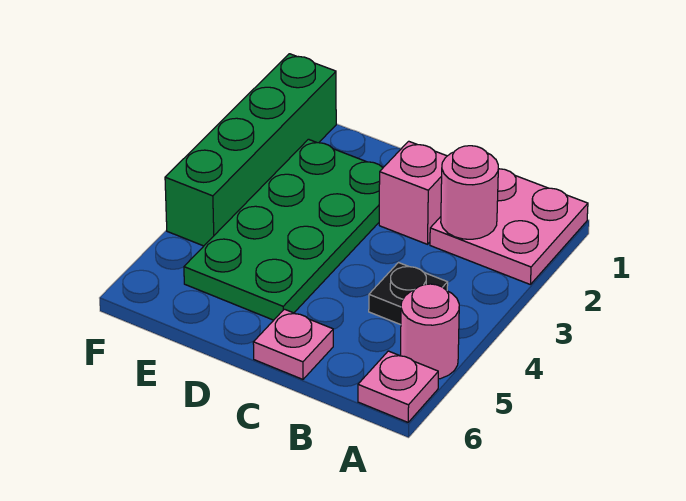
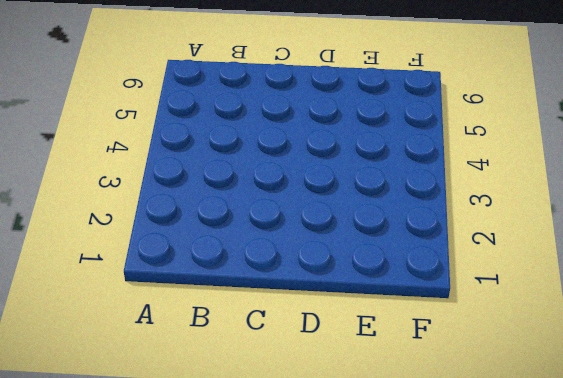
none -> pink plate A1:B2 level 1
none -> pink round brick A5 level 1

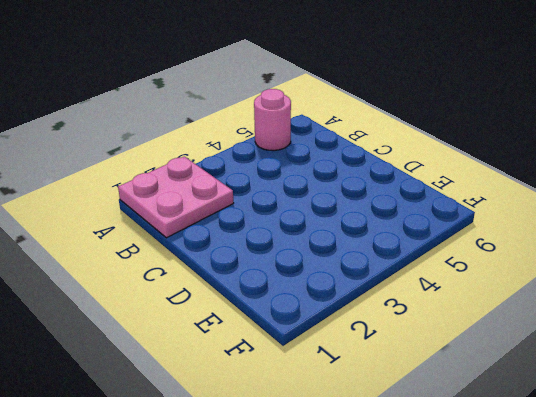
none -> pink plate A6 level 1
none -> black plate B4 level 1

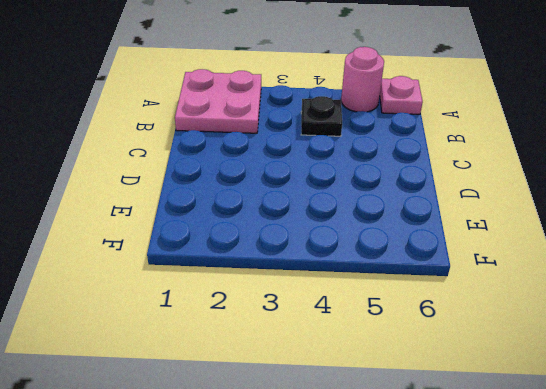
none -> pink brick C2 level 1
none -> pink plate C6 level 1

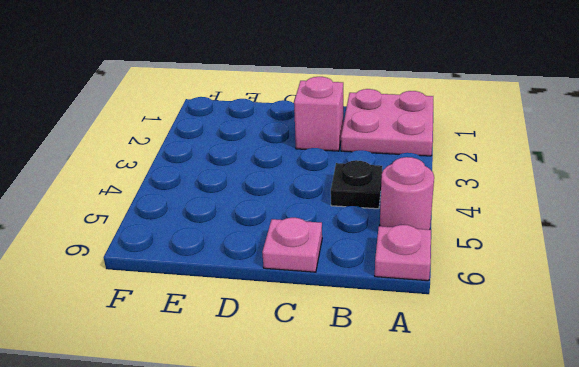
none -> green plate D2:E5 level 1
none -> green brick F1:F4 level 1

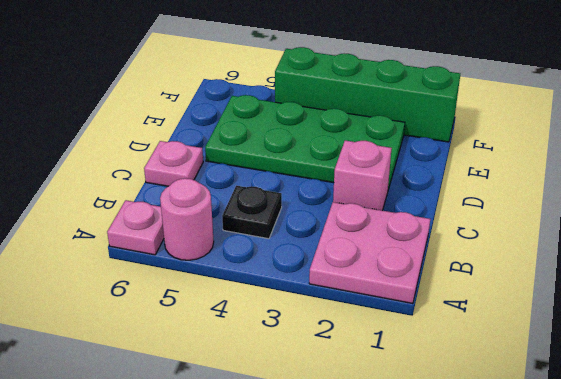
none -> pink round brick B2 level 2

